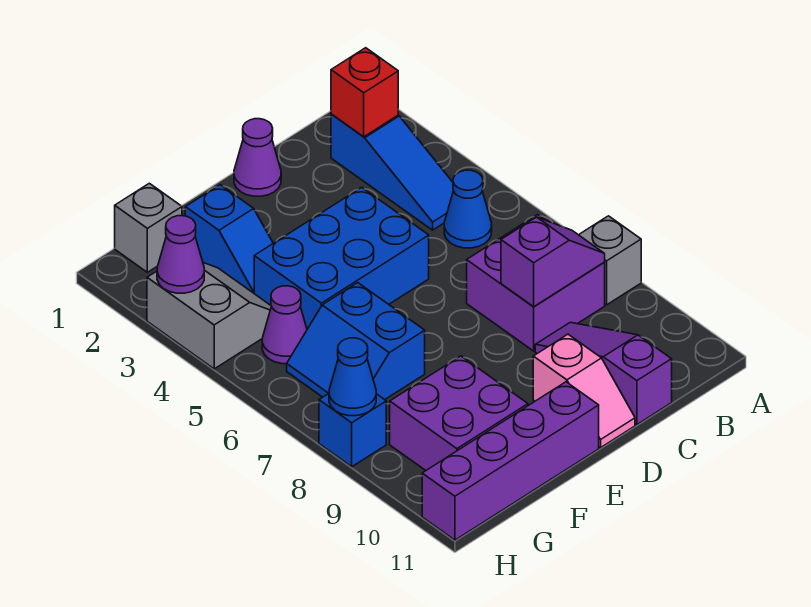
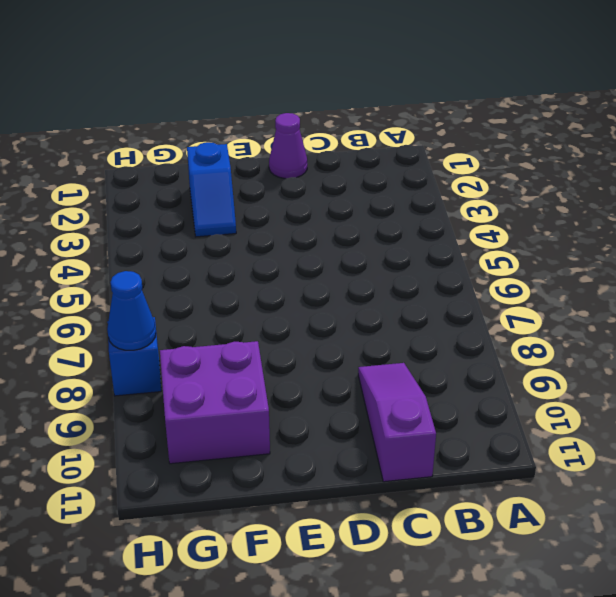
none -> grey brick A8 level 1
none -> blue slope B2:B4 level 1 top 2
none -> blue cone B5 level 1

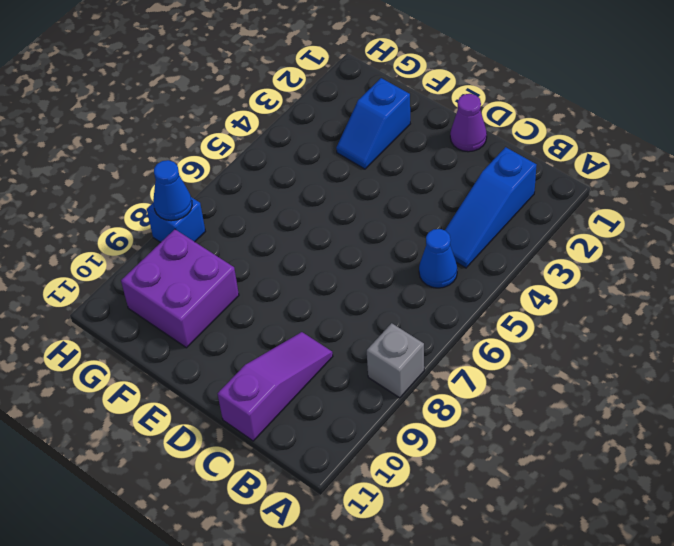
none -> purple brick B7:C8 level 1
none -> blue brick D4:F5 level 1
none -> pink slope D10:D11 level 1 top 10

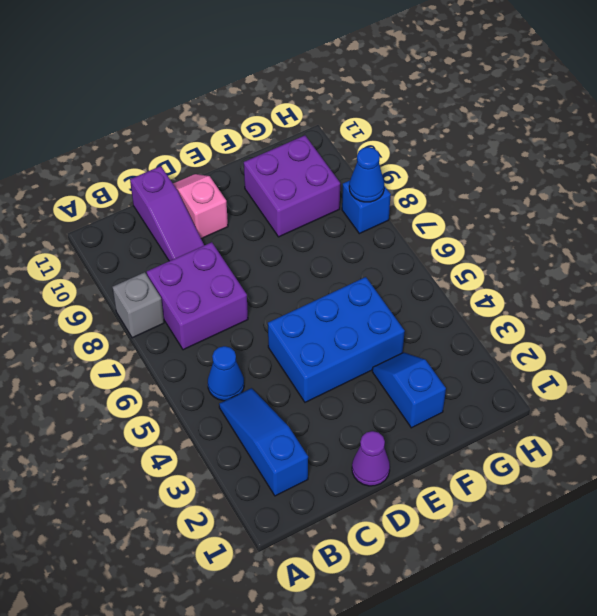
none -> purple brick E11:H11 level 1
none -> blue slope F6:G7 level 1 top F
none -> grey brick G1 level 1

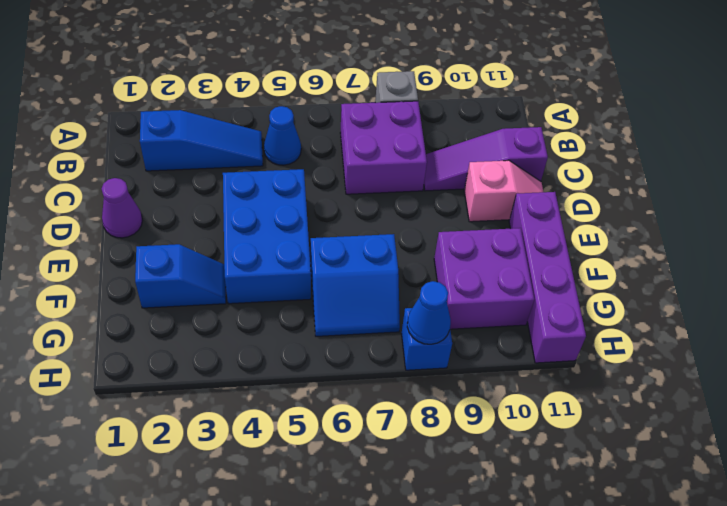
none -> grey brick G1 level 1
none -> grey slope G3:H4 level 1 top H
none -> purple cone G5 level 1

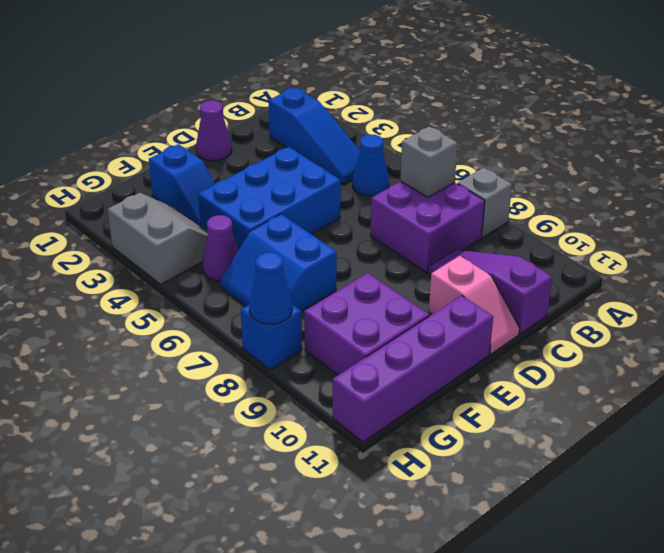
grey brick B7 level 2 -> grey brick G1 level 1
none -> red brick B2 level 2
none -> purple slope B8:C8 level 2 top C
none -> purple cone H3 level 2

